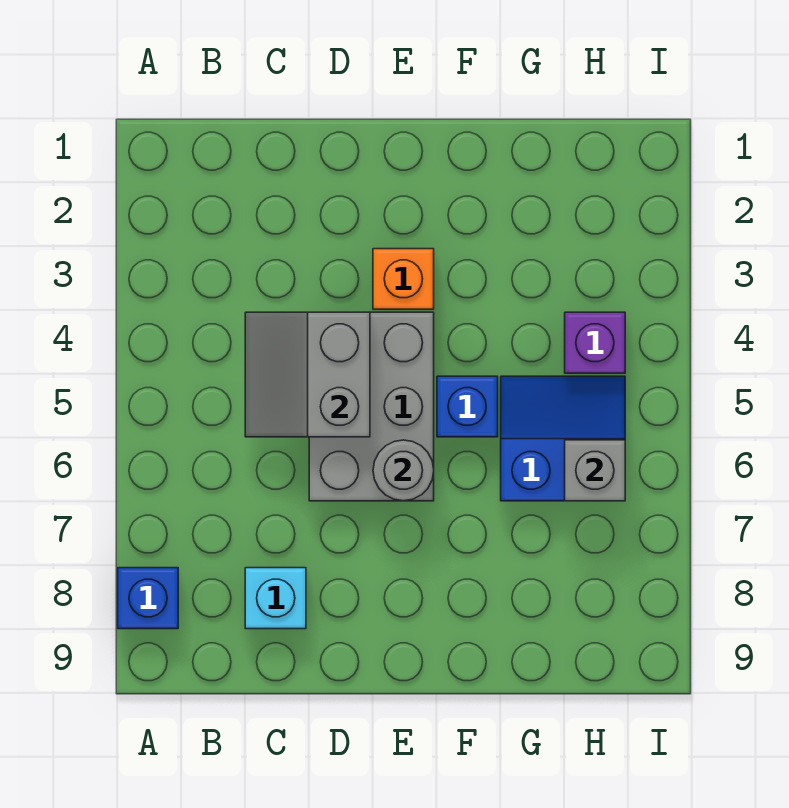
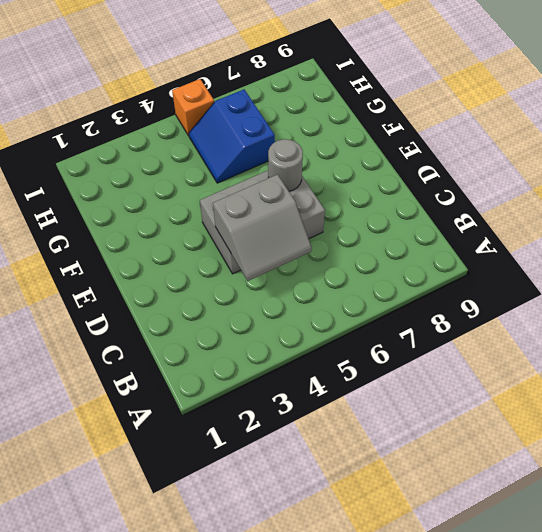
orange brick I5 level 1 -> orange brick E3 level 1
none -> blue brick A8 level 1
none -> cyan brick C8 level 1

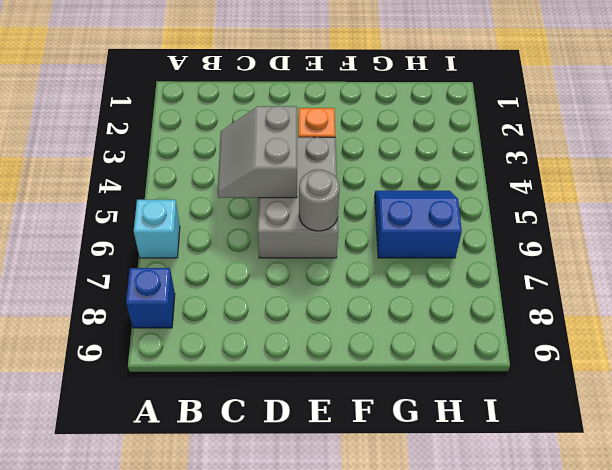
cyan brick A6 level 1 -> cyan brick C8 level 1
none -> blue brick F5 level 1
none -> purple brick H4 level 1

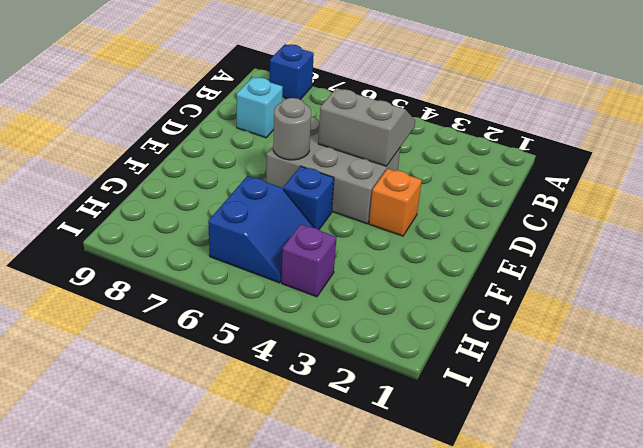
none -> grey brick H6 level 2

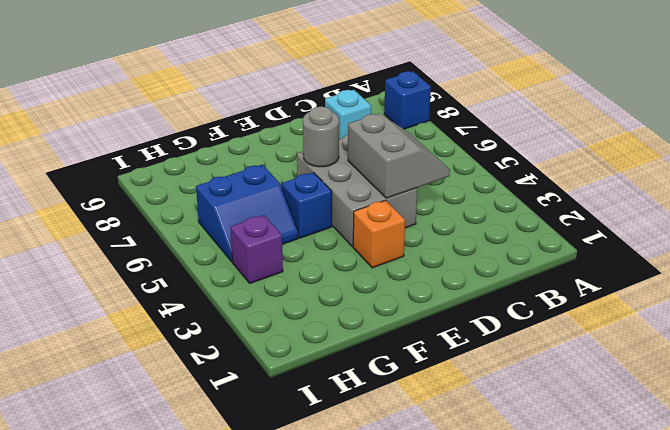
none -> grey brick H6 level 2

